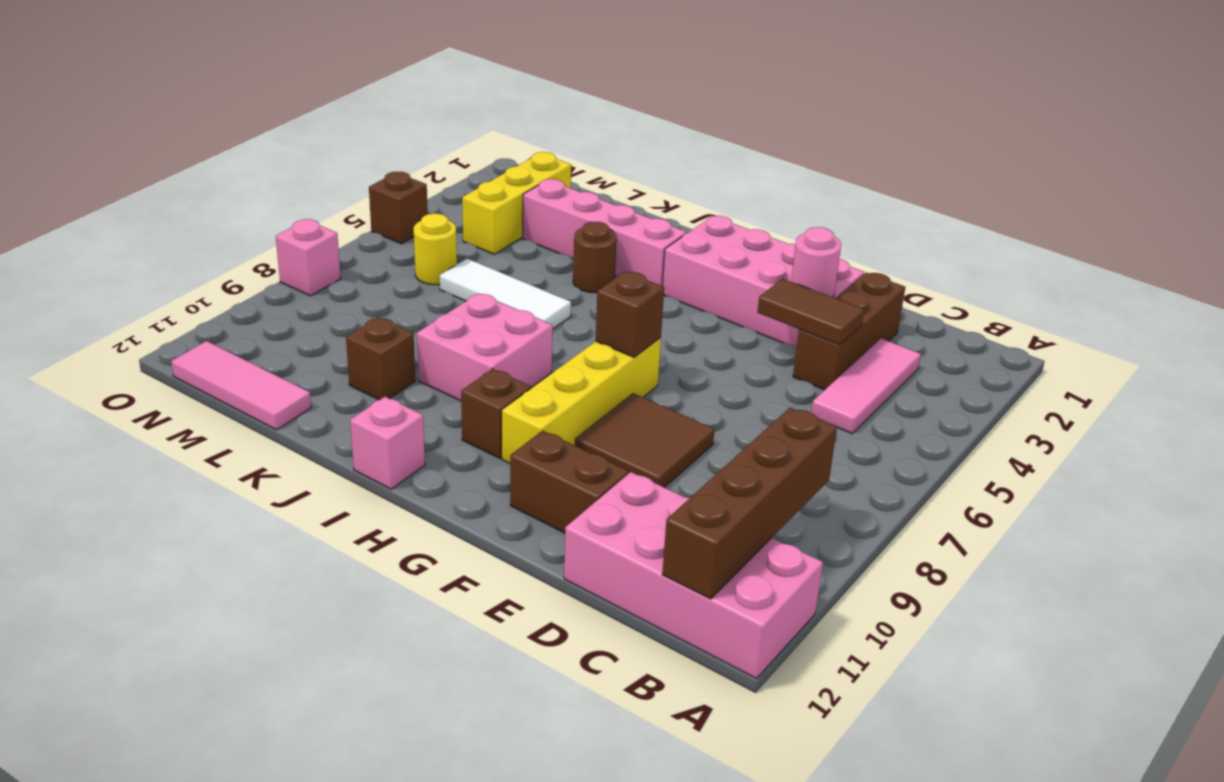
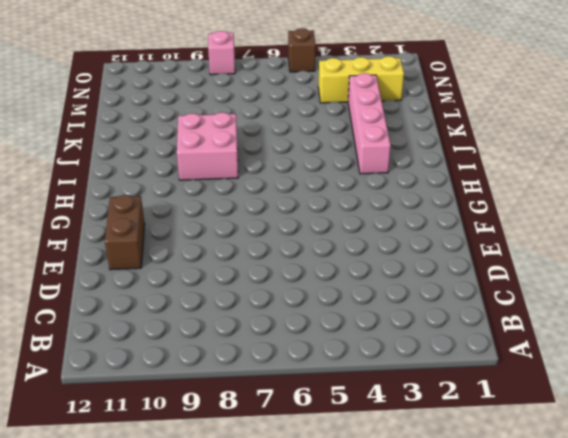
none -> pink brick A11:D12 level 1
none -> pink tile C3:C5 level 1
none -> brown brick D2:D4 level 1

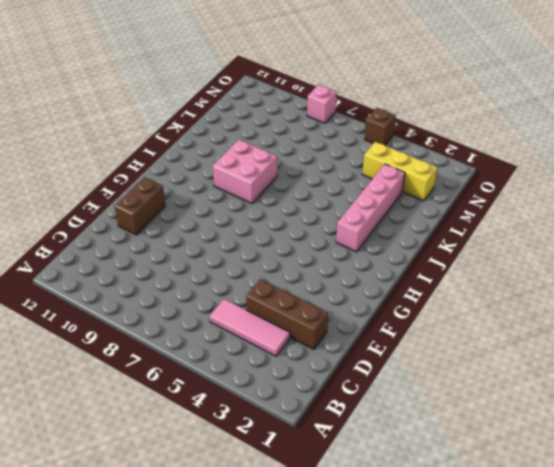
none -> pink brick A11:D12 level 1
none -> pink brick E2:H3 level 1
none -> brown tile E8:F9 level 1

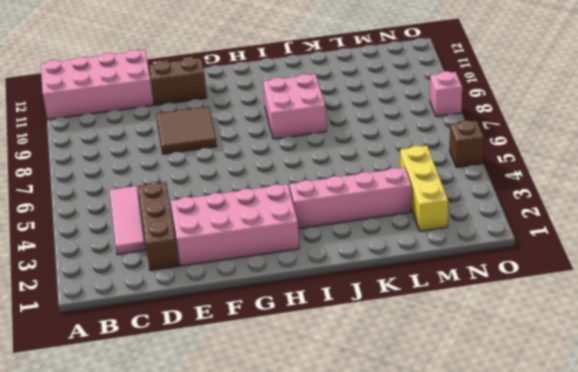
none -> yellow brick G7:G10 level 1
none -> brown brick H10 level 1
none -> pink brick I12 level 1

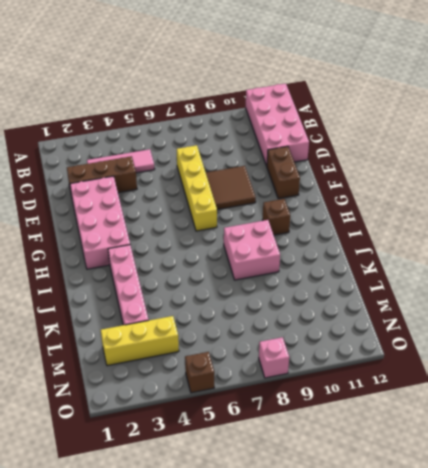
yellow brick D7:G7 level 1 -> yellow brick G7:G10 level 1
none -> pink brick I12 level 1
none -> brown round brick J4 level 1
none -> white tile J6:L6 level 1

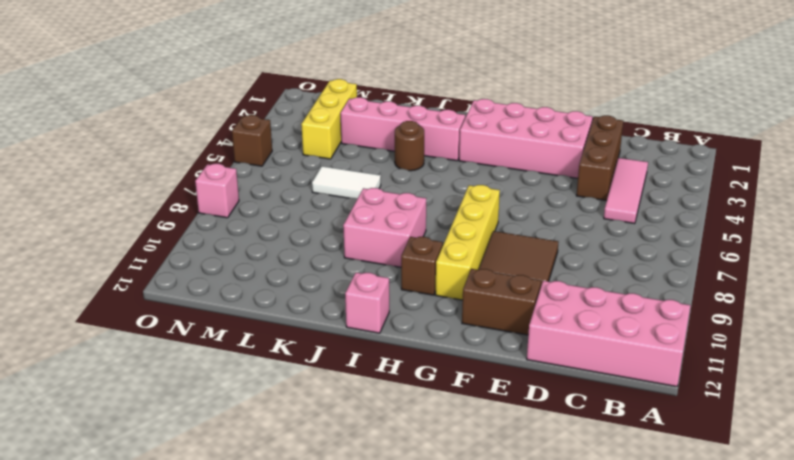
white tile K6:L6 level 1 -> white tile J6:L6 level 1
none -> brown brick K10 level 1
none -> pink tile L12:N12 level 1
none -> yellow round brick M6 level 1

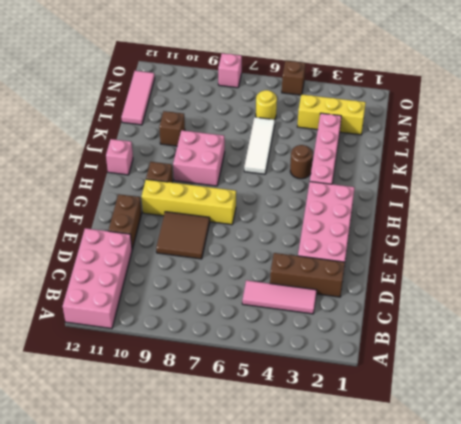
none -> brown brick B9:B12 level 2
none -> brown tile D4:E4 level 2
none -> pink round brick E3 level 2

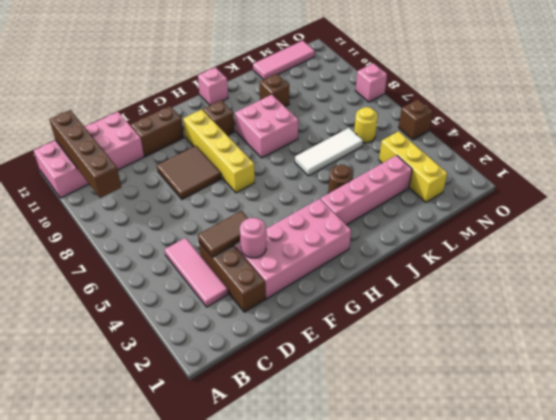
none -> brown brick G7 level 2

